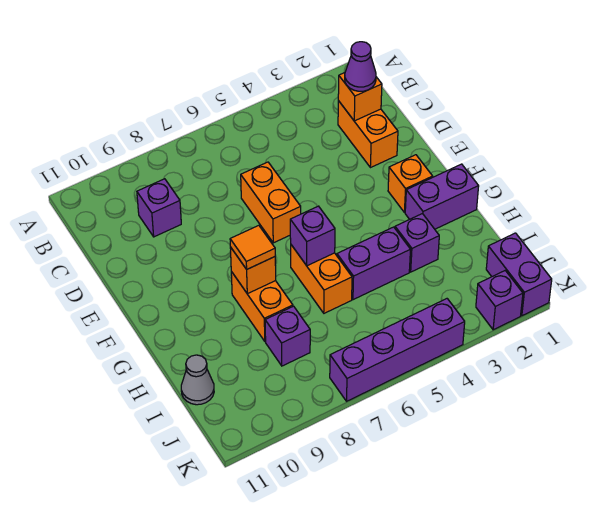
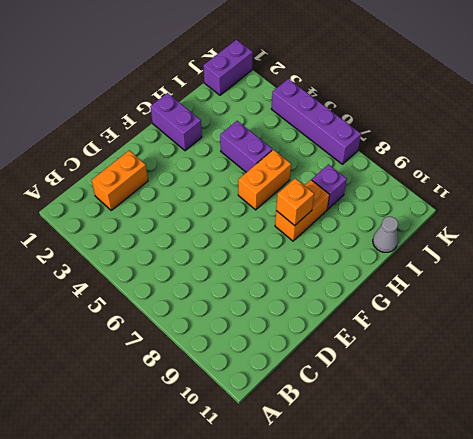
none -> purple brick C9 level 1
none -> orange brick D6:E6 level 1
none -> orange brick F2 level 1

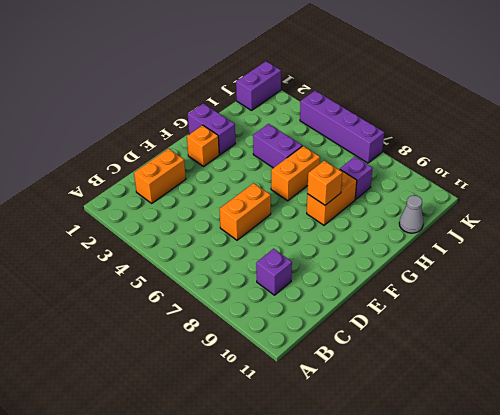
none -> purple brick H3 level 1
none -> purple brick K2 level 1
none -> orange brick C2 level 2

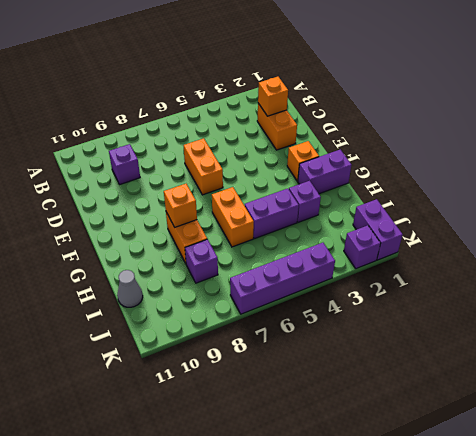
none -> purple brick G6 level 2
none -> purple cone C2 level 3
none -> orange tile G8 level 3

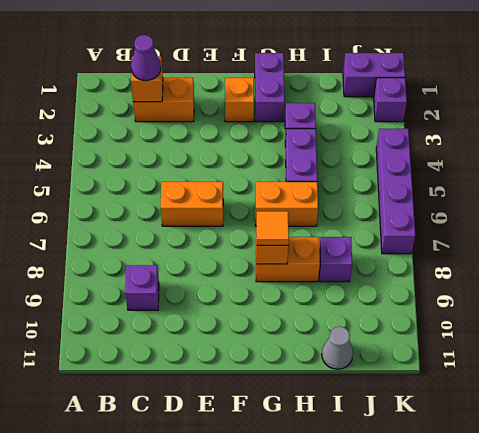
none -> purple brick G6 level 2

